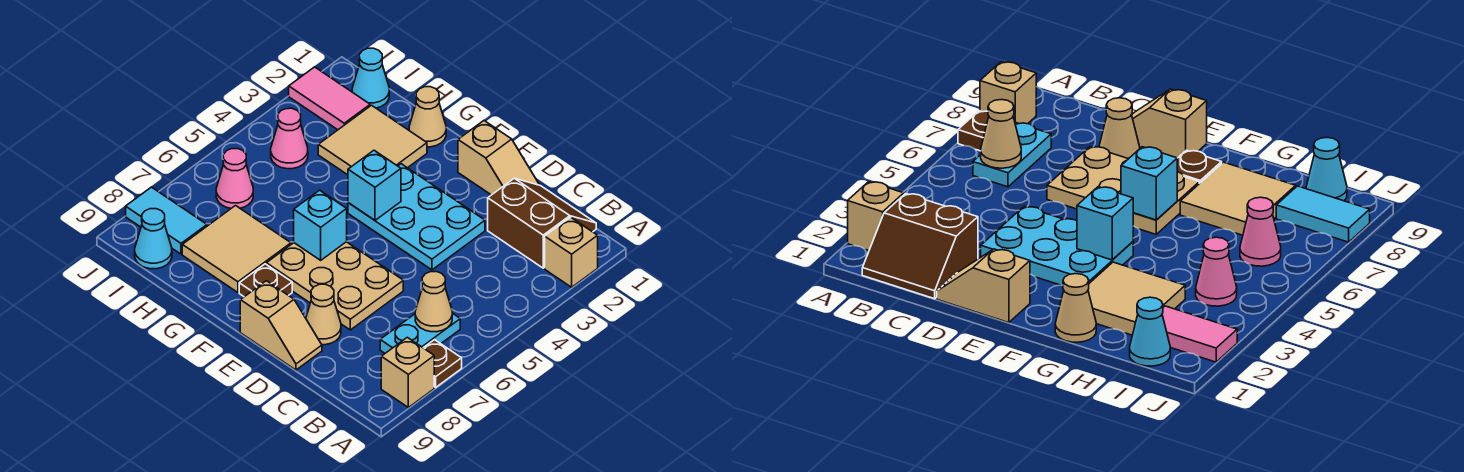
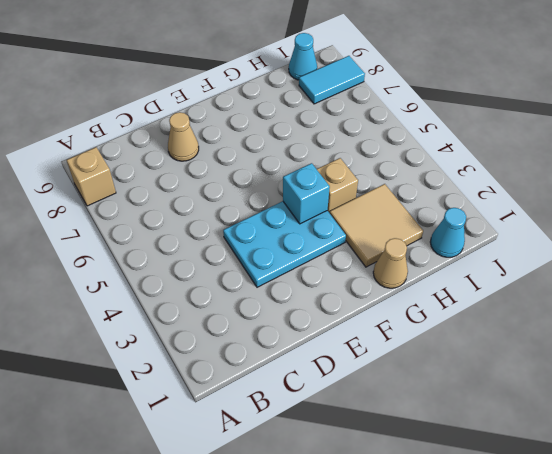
tan brick G4 level 1 -> tan brick A2 level 1
none -> brown plate A7 level 1
none -> brown slope B1:C2 level 1 top 2
none -> cyan plate B6:B7 level 1

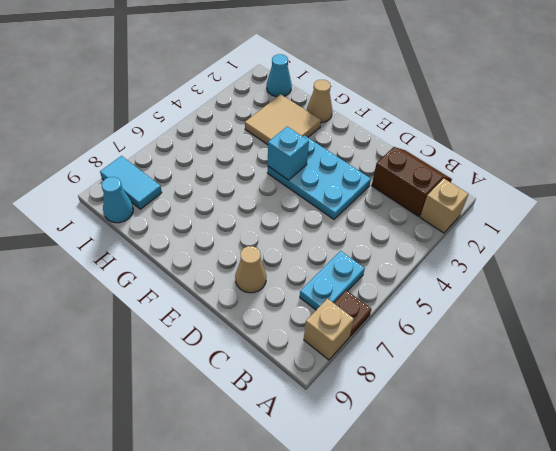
none -> tan slope D1:E1 level 1 top E
none -> tan plate D6:F7 level 1
none -> tan slope D9:E9 level 1 top E

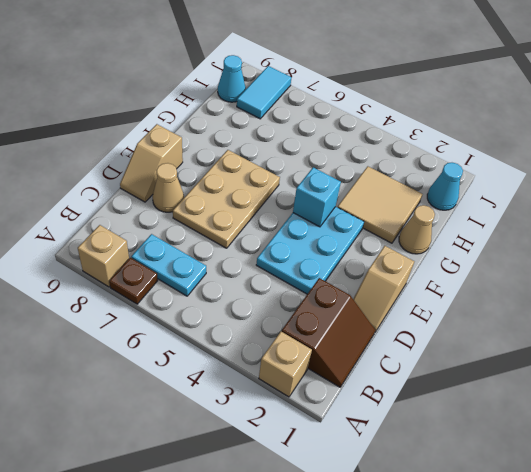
none -> brown plate F8 level 1
none -> tan tile G7:H8 level 1
none -> pink tile I2:J2 level 1

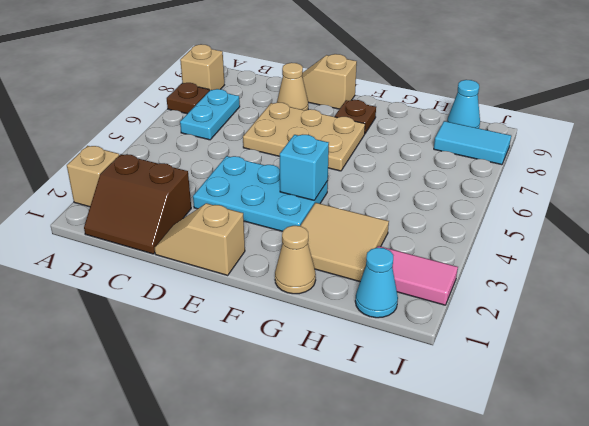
none -> tan tile G7:H8 level 1
none -> pink cone I4 level 1
none -> pink cone I6 level 1

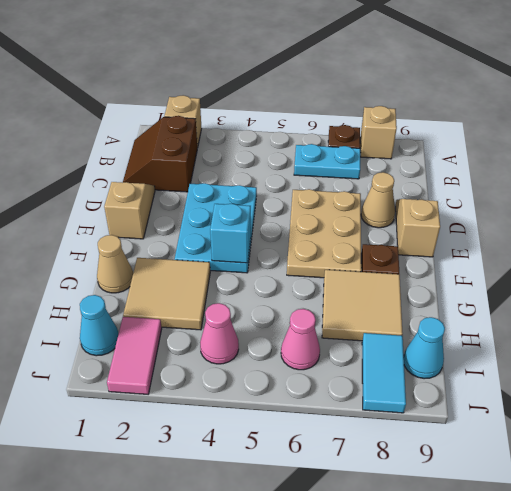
none -> tan cone B6 level 2
none -> cyan brick F6 level 2

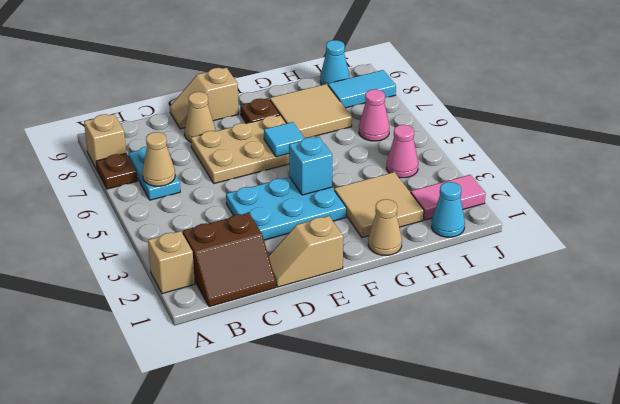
cyan tile F6 level 2 -> cyan brick F6 level 2

